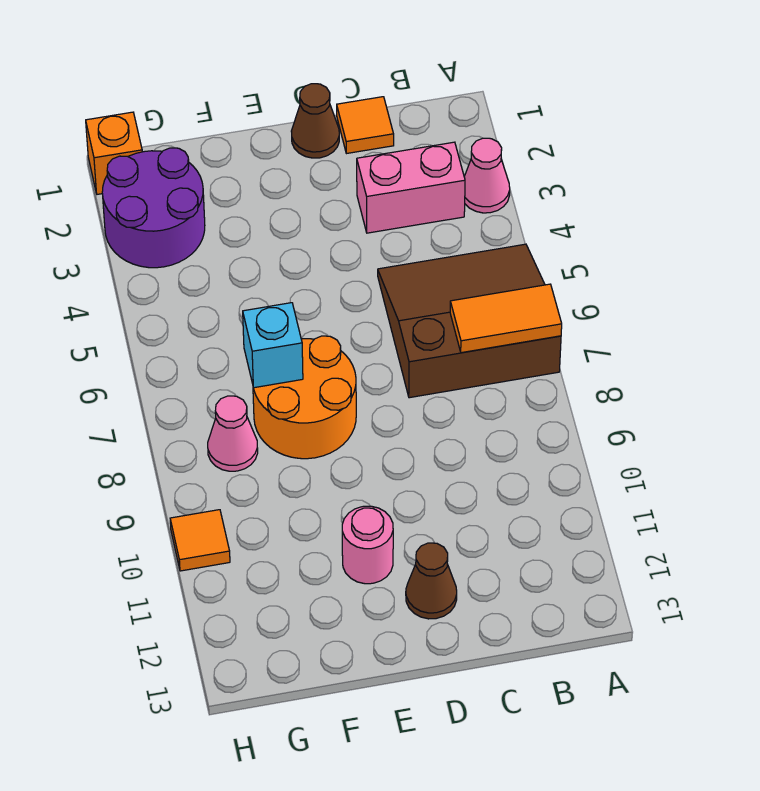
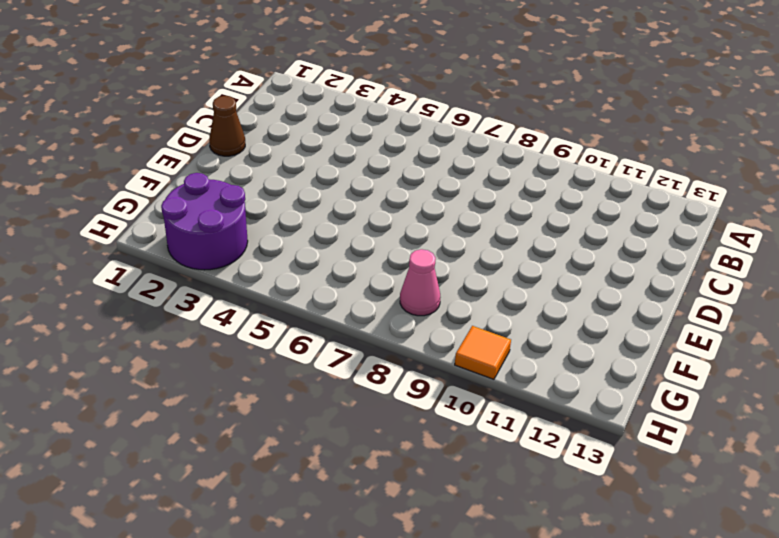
none -> pink cone A3 level 1
none -> brown slope A5:C7 level 1 top 7
none -> pink brick B3:C3 level 1

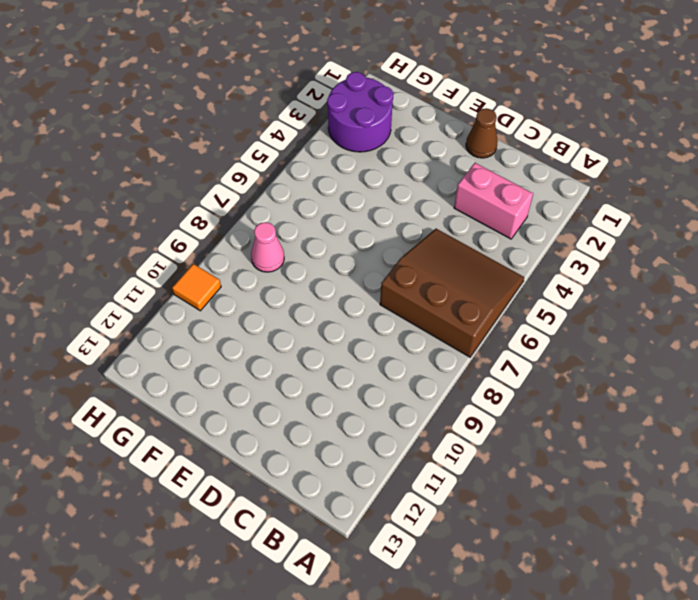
none -> pink cone A3 level 1
none -> orange tile C1 level 1
none -> brown cone D12 level 1

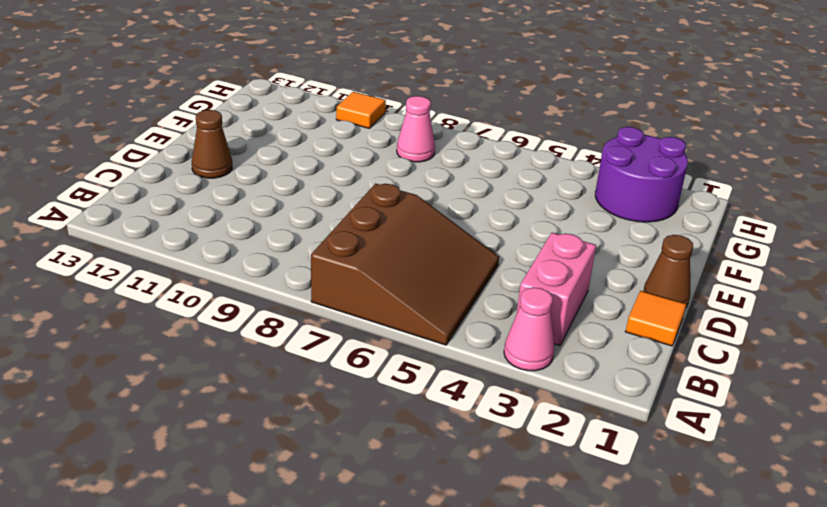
none -> orange round brick E7:F8 level 1
none -> pink round brick E11 level 1
none -> orange brick H1 level 1

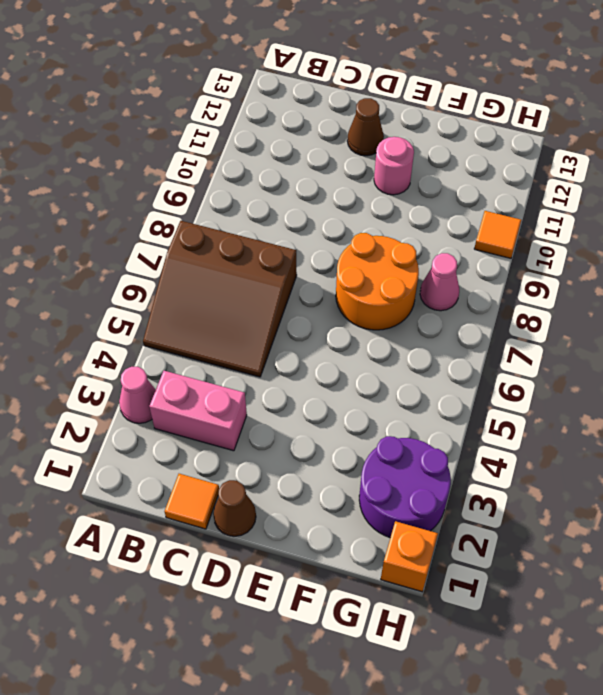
none -> orange tile A7:B7 level 2
none -> cyan brick F7 level 2

